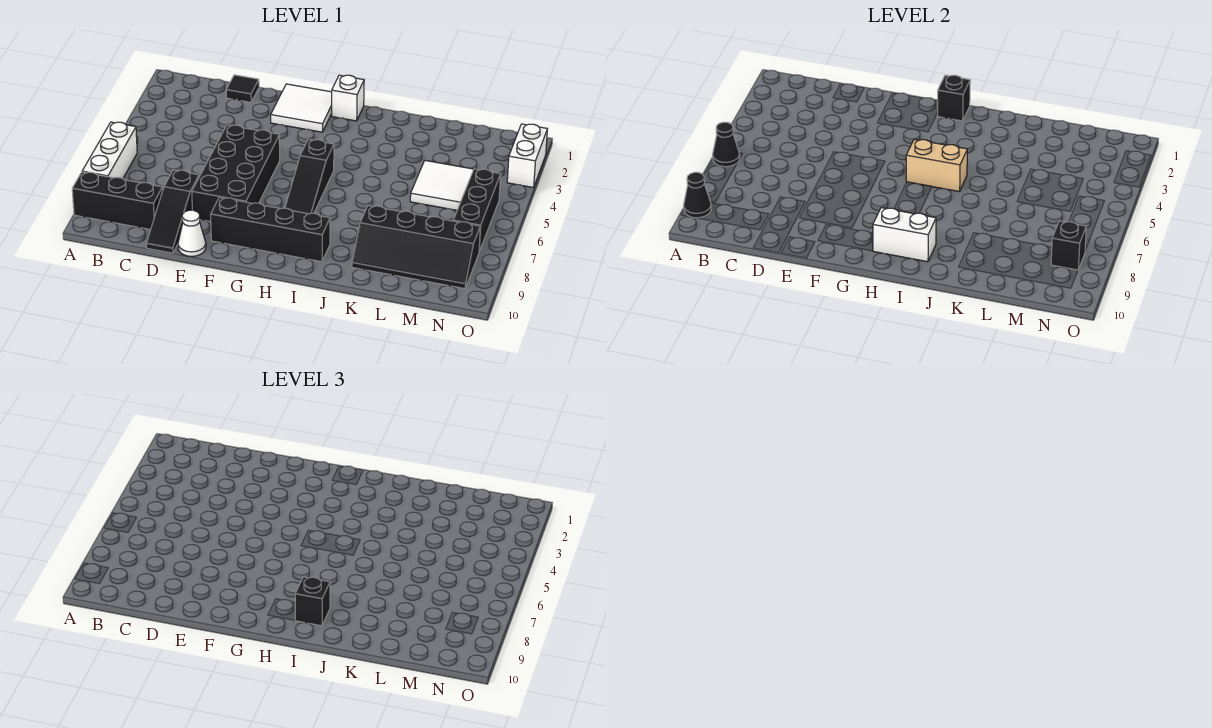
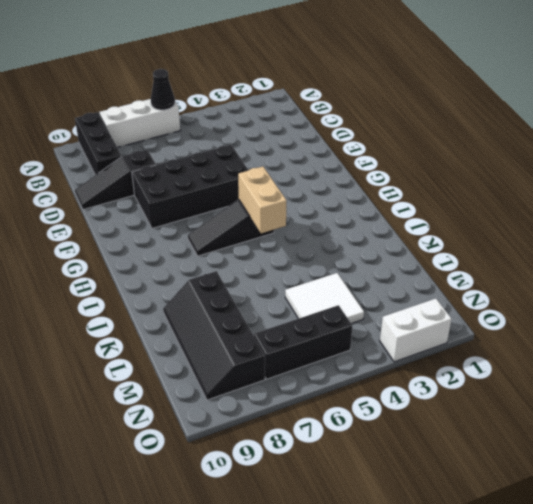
none -> black tile D1 level 1
none -> white cone E10 level 1
none -> white tile F1:G2 level 1

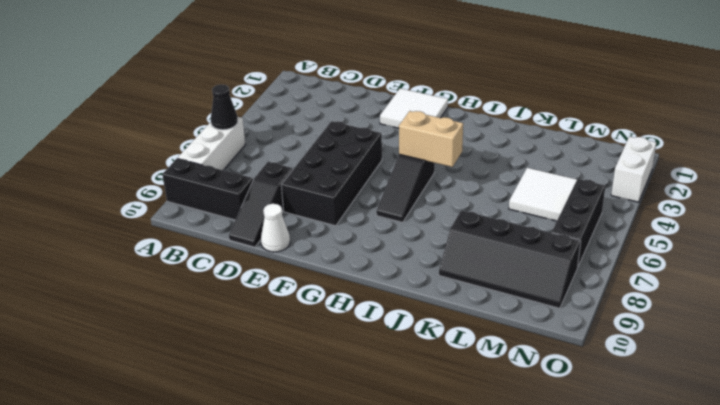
none -> black tile D1 level 1
none -> black brick F9:I9 level 1
none -> white brick H1 level 1

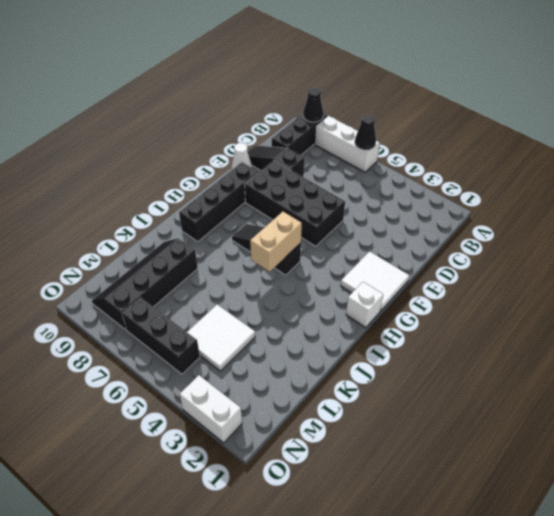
none -> black tile D1 level 1
none -> black brick H1 level 2
none -> white brick H9:I9 level 2

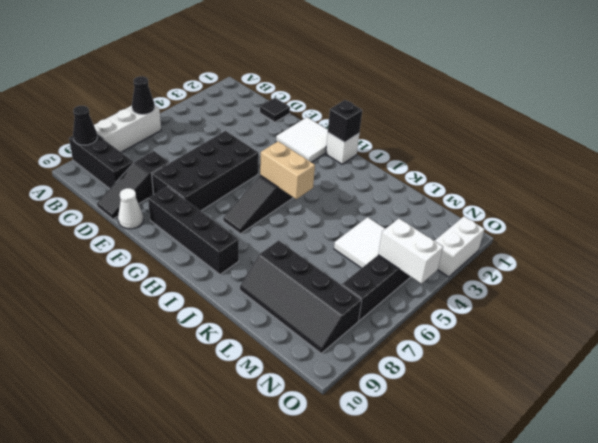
white brick N5:O5 level 2 -> white brick H9:I9 level 2
none -> black brick N8 level 2
none -> black brick I9 level 3

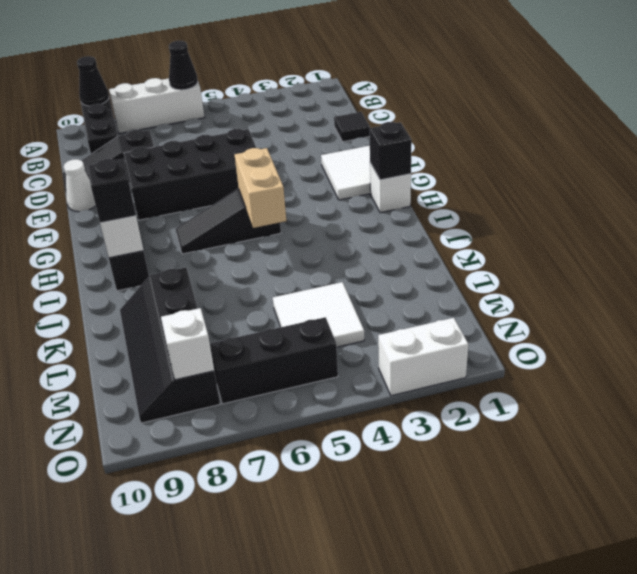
white brick N8 level 2 -> black brick N8 level 2

